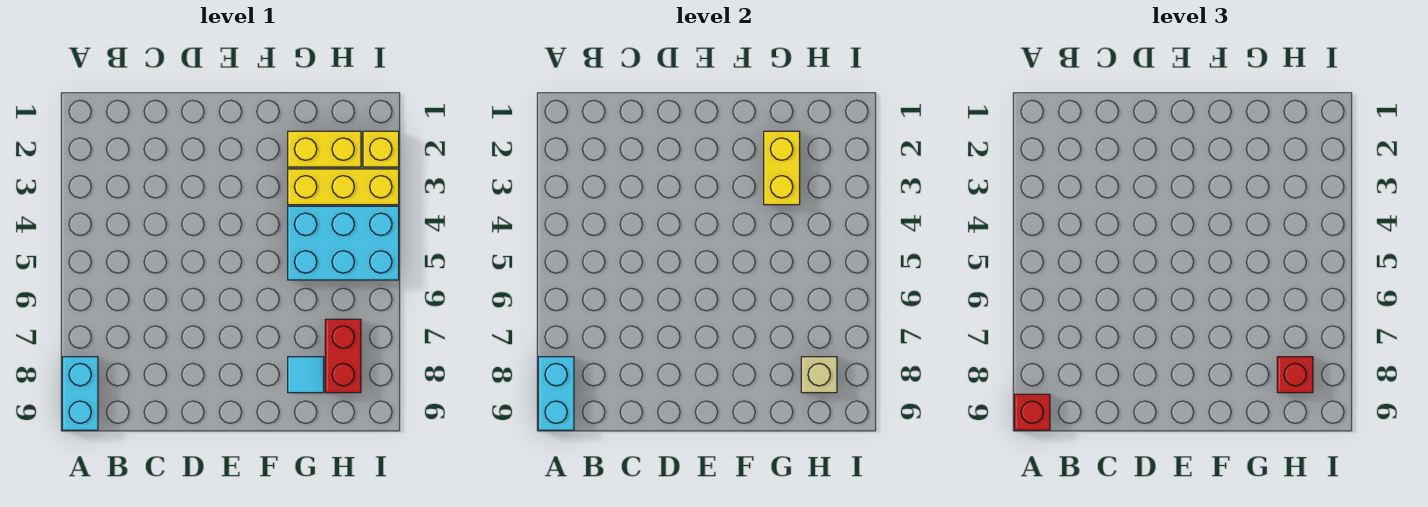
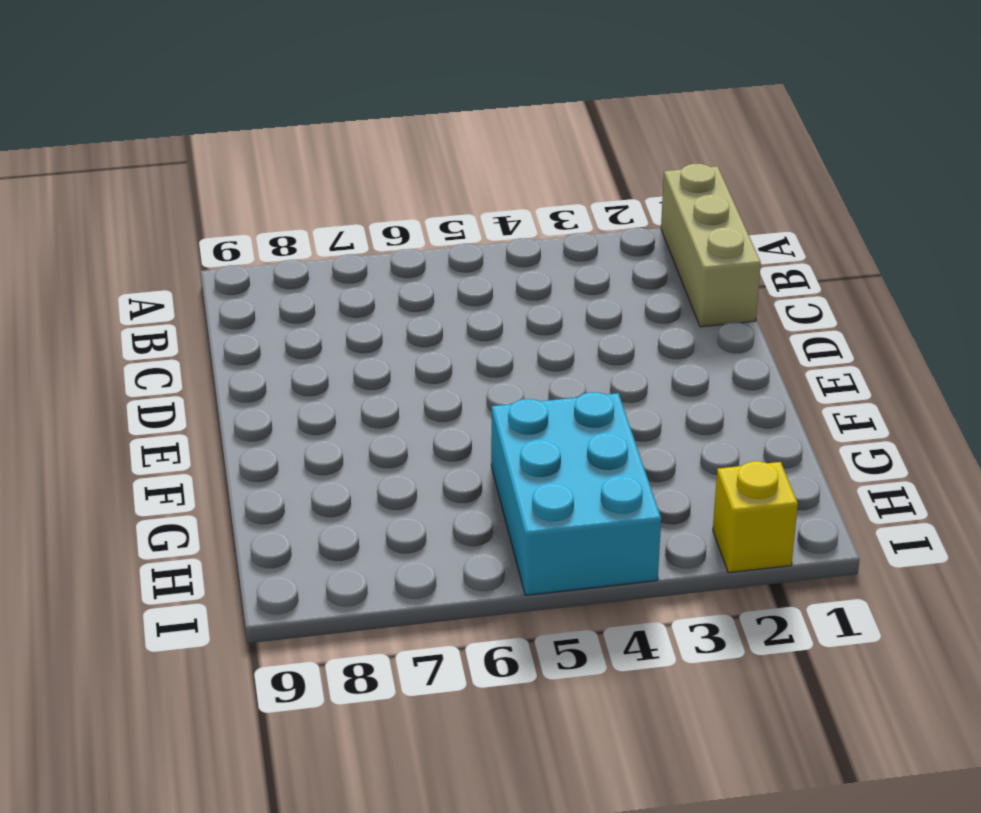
tan brick A1:C1 level 1 -> none
none -> cyan brick A8:A9 level 1
none -> yellow brick G2:H2 level 1
none -> yellow brick G3:I3 level 1

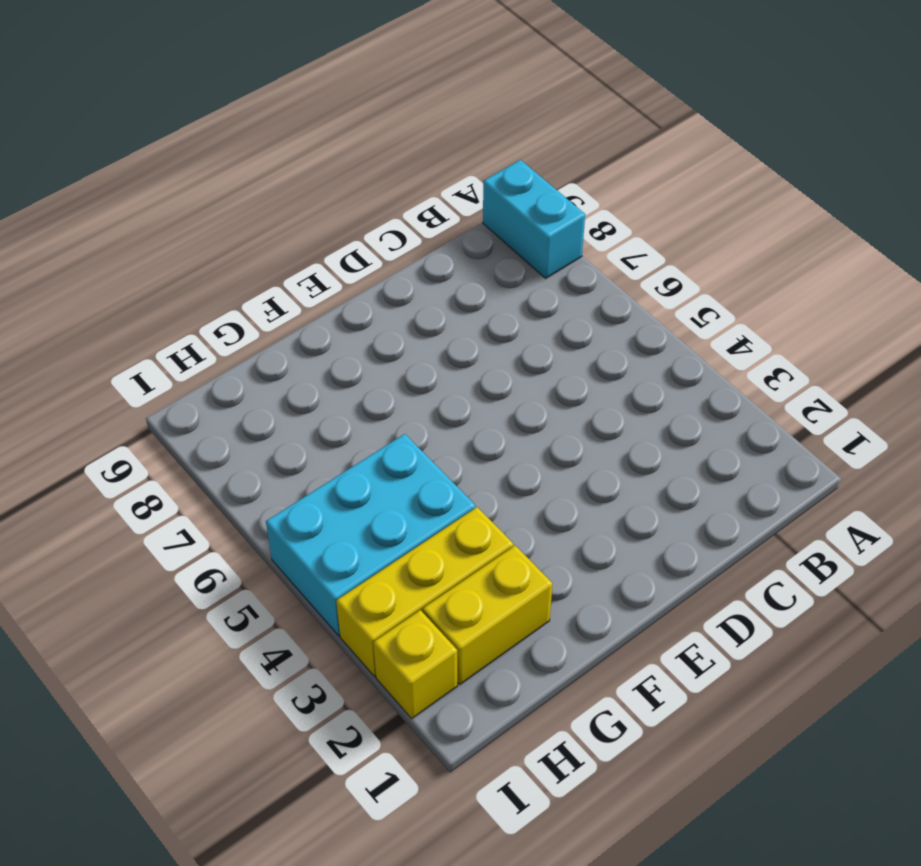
none -> cyan tile G8 level 1
none -> red brick H7:H8 level 1
none -> cyan brick A8:A9 level 2

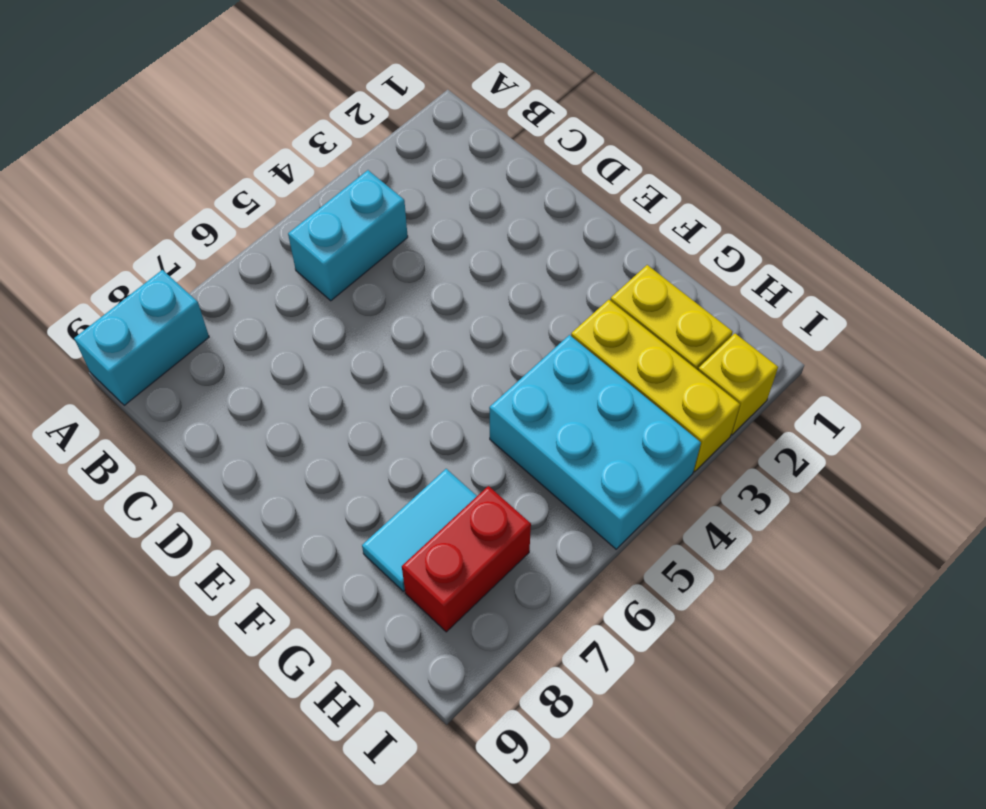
cyan brick B4:B5 level 1 -> cyan brick A8:A9 level 2
cyan tile G7:G8 level 1 -> cyan tile G8 level 1
none -> yellow brick G2:G3 level 2
none -> tan brick H8 level 2
none -> red brick A9 level 3

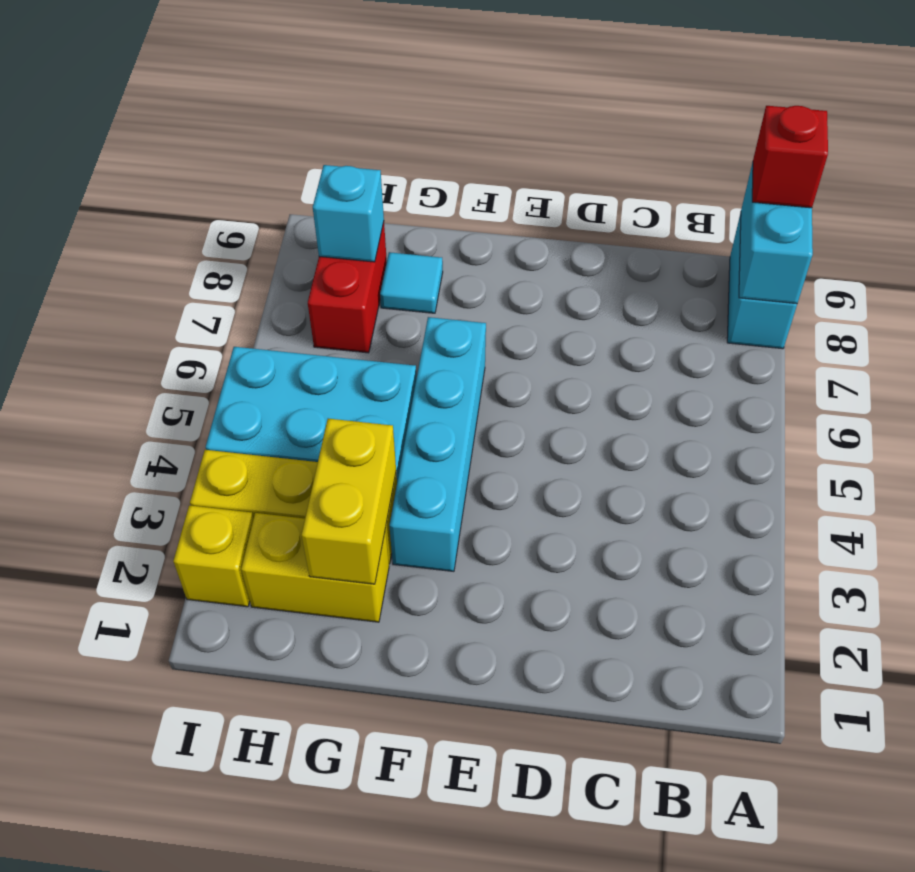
cyan brick F3:F6 level 1 -> none
cyan brick H8 level 2 -> tan brick H8 level 2
none -> red brick H8 level 3

